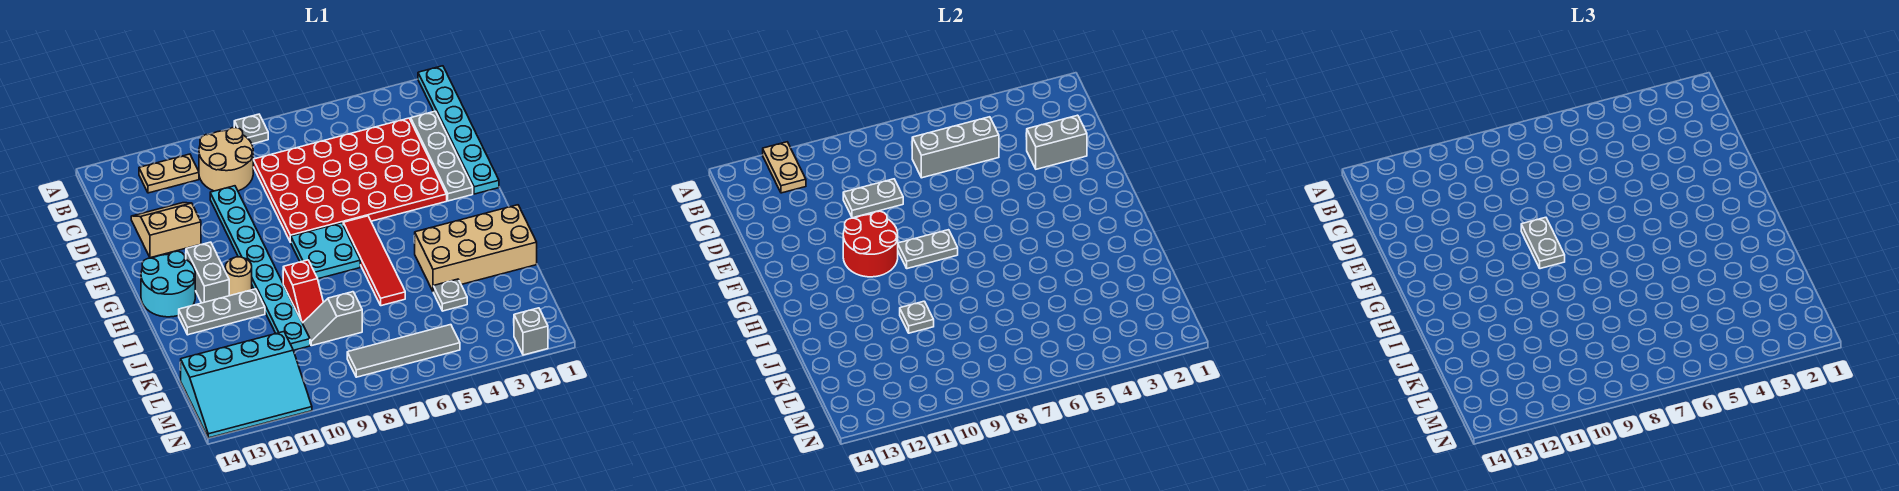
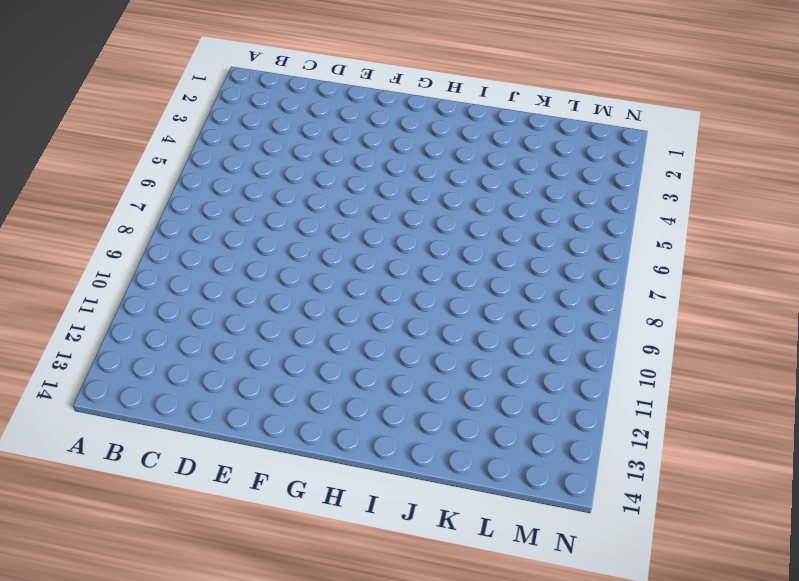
none -> cyan plate A1:F1 level 1
none -> grey plate A8 level 1
none -> tan round brick B9:C10 level 1

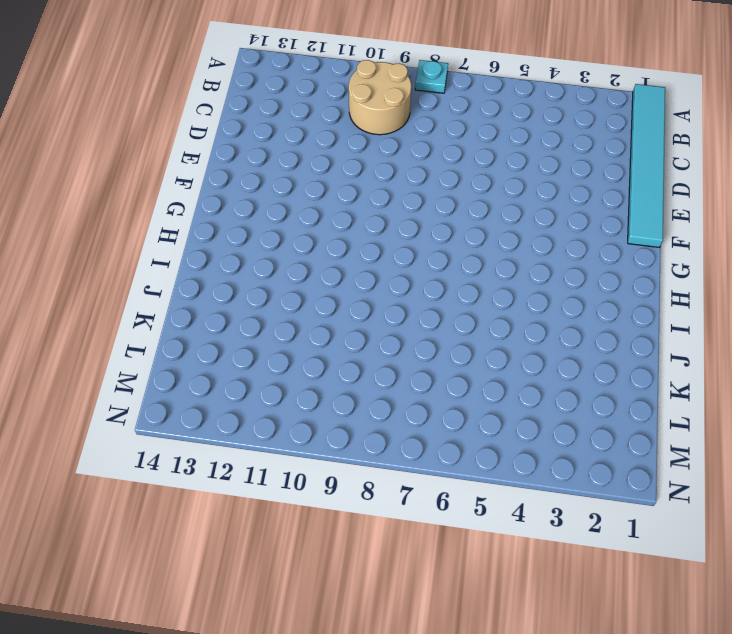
cyan tile A1:F1 level 1 -> cyan plate A1:F1 level 1
cyan plate A8 level 1 -> grey plate A8 level 1
none -> tan plate B11:B12 level 1
none -> grey plate C2:F2 level 1
none -> red plate C3:F8 level 1

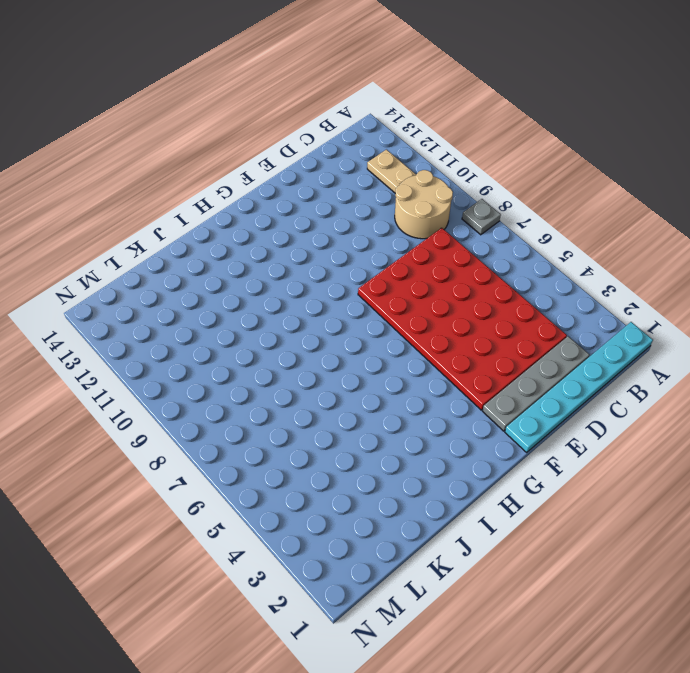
none -> cyan plate D10:K10 level 1
none -> tan slope D12:E13 level 1 top E
none -> red tile G6:J6 level 1

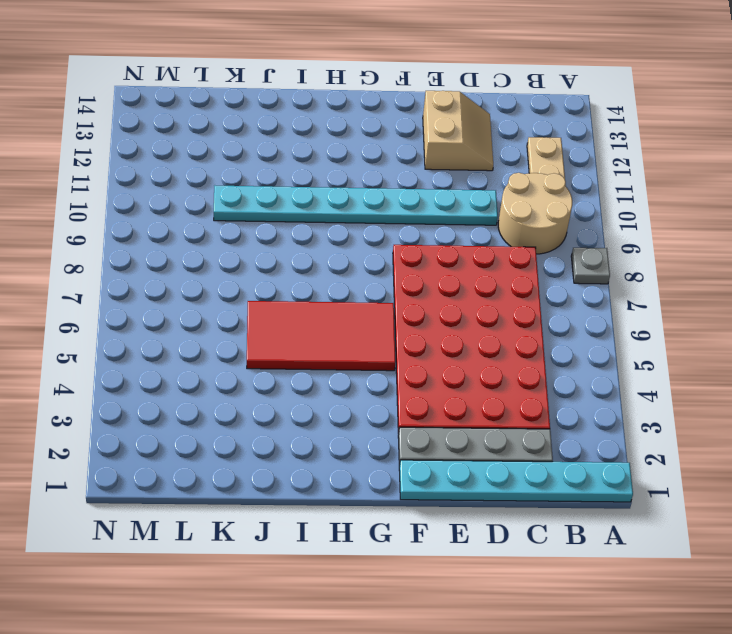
red tile G5:J6 level 1 -> red tile G6:J6 level 1
none -> cyan plate G7:H8 level 1
none -> grey brick G12:H12 level 1
none -> cyan round brick G13:H14 level 1

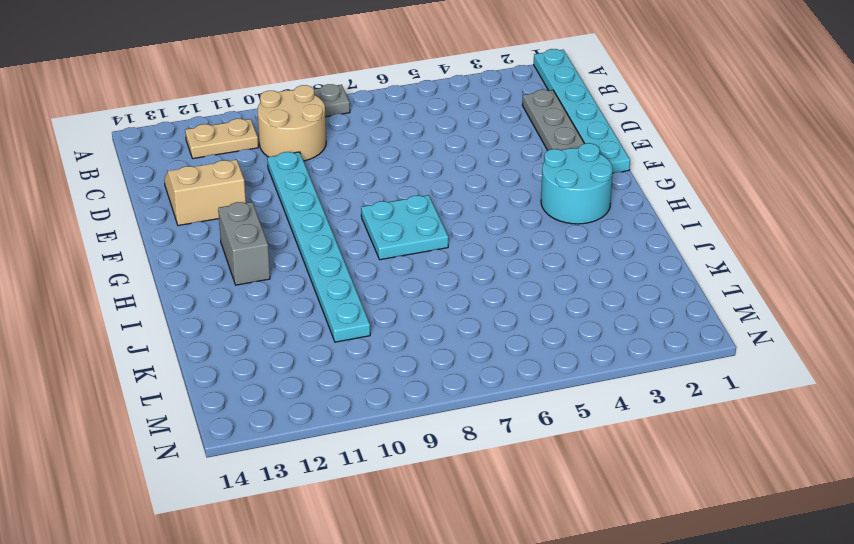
cyan round brick G2:H3 level 1 -> cyan round brick G13:H14 level 1
none -> red plate C3:F8 level 1
none -> red tile G6:J6 level 1
none -> tan round brick H11 level 1

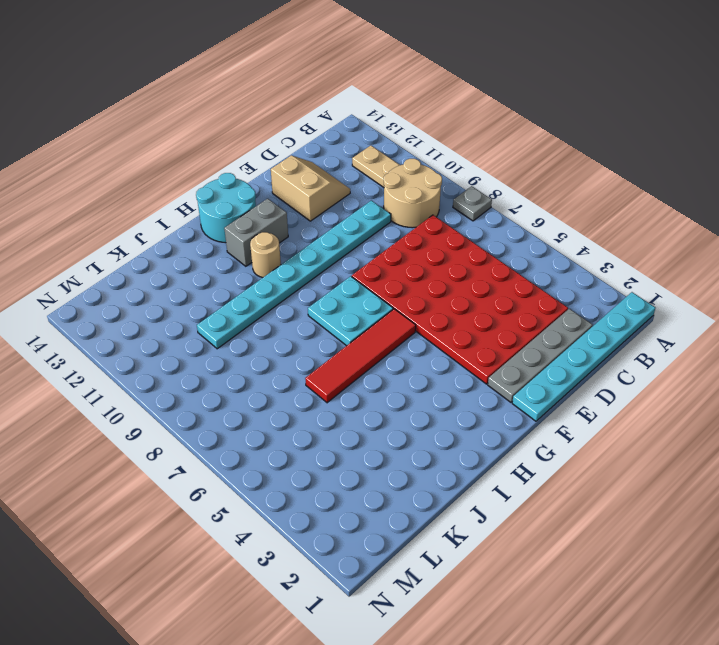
none -> tan brick I1:J4 level 1
none -> red slope I9:J9 level 1 top I
none -> grey plate I11:I13 level 1

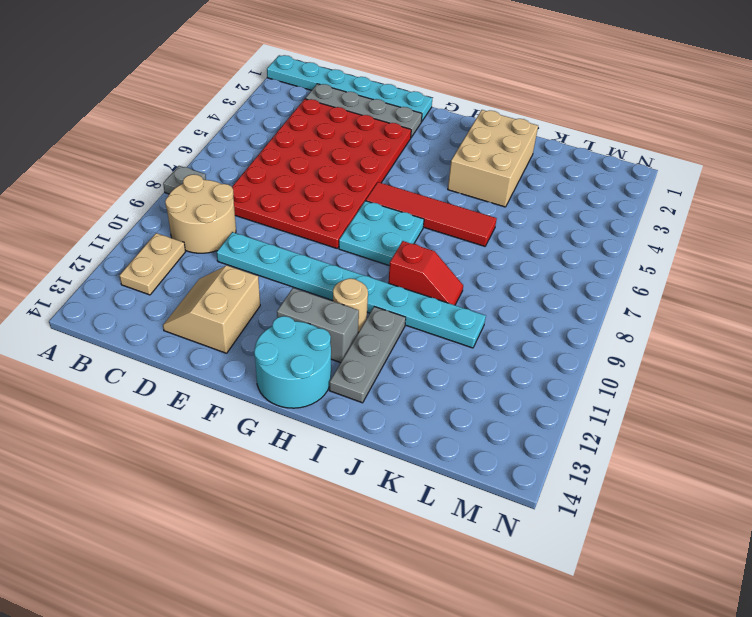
tan brick I2:J4 level 1 -> tan brick I1:J4 level 1
none -> grey plate K4 level 1
none -> grey slope K8:K9 level 1 top 8
none -> cyan slope L11:N14 level 1 top L

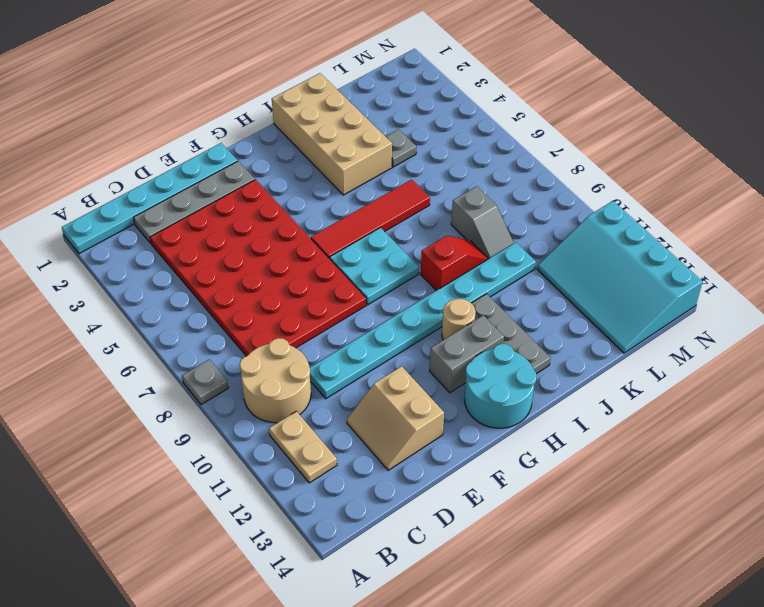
cyan slope L11:N14 level 1 top N -> cyan slope L11:N14 level 1 top L
none -> grey tile M5:M8 level 1
none -> grey brick N2 level 1
none -> tan plate A12:B12 level 2

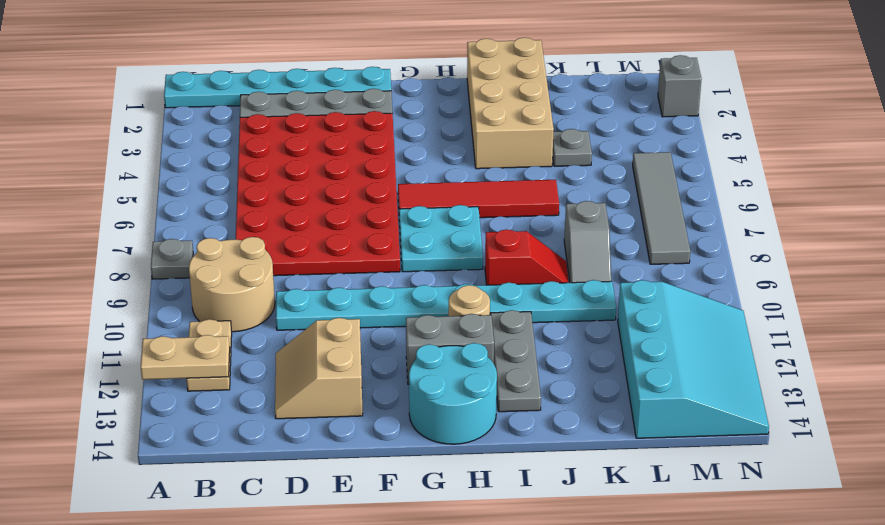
none -> grey brick C5:C7 level 2
none -> grey brick D2:D3 level 2
none -> grey plate D9:D10 level 2

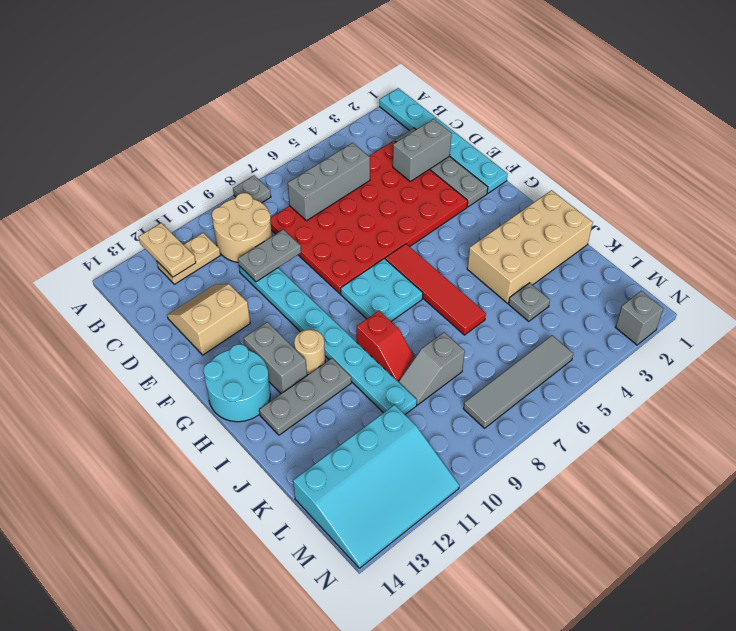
none -> red round brick F10:G11 level 2
none -> grey plate G8:G9 level 2
none -> grey plate J10 level 2

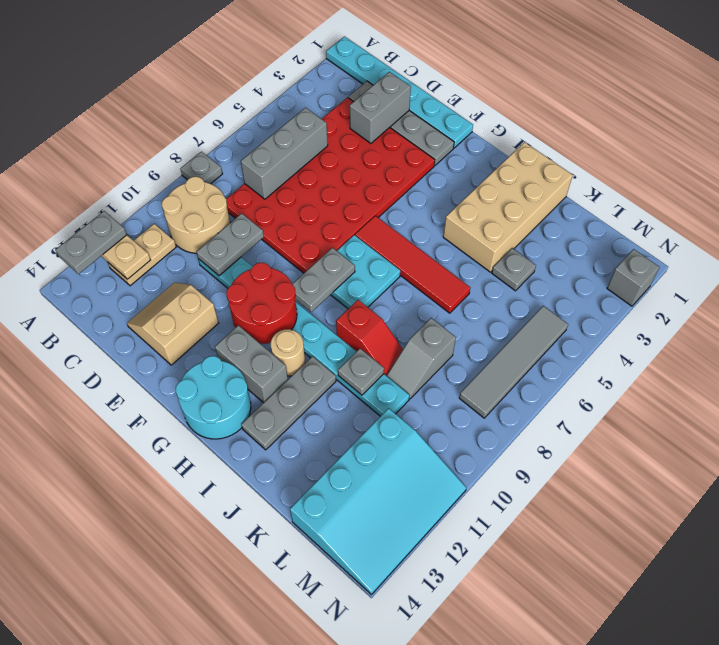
grey plate A12:A13 level 3 -> grey plate F9:G9 level 3

